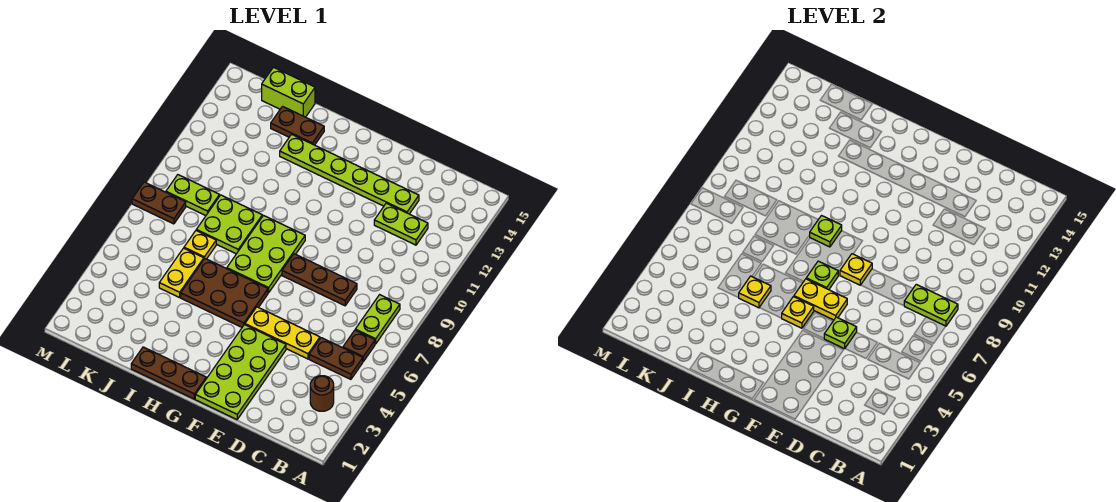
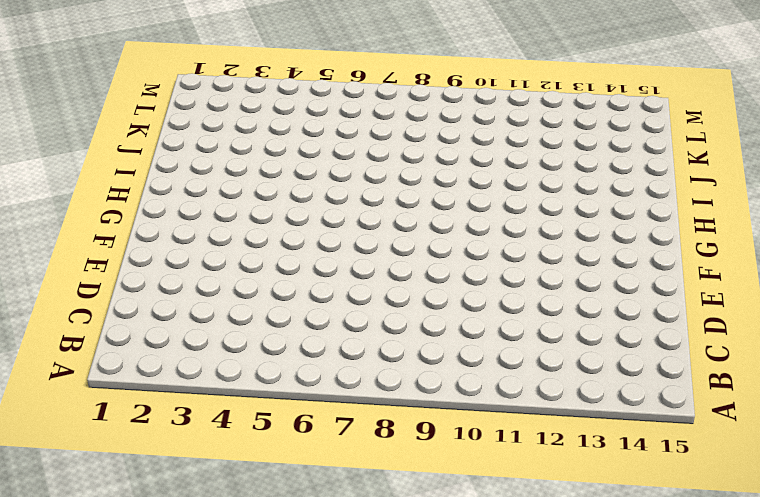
none -> brown round brick B3 level 1
none -> brown plate B5:C5 level 1
none -> brown plate B6 level 1

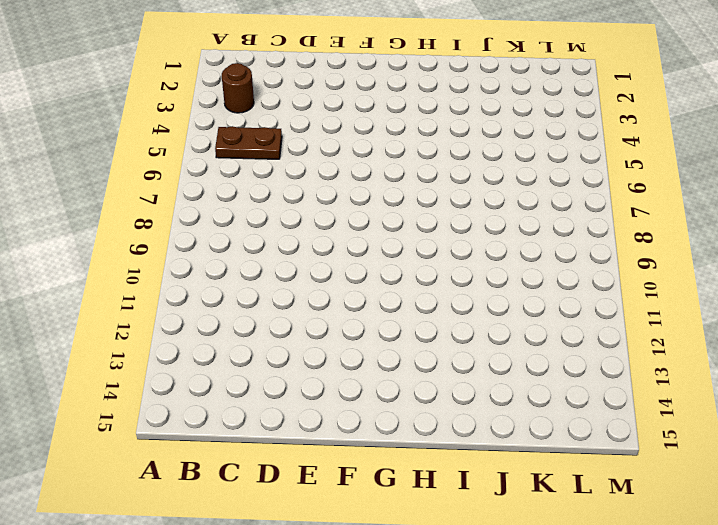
none -> brown plate B6 level 1
none -> lime plate B7:B8 level 1
none -> lime plate C12:D12 level 1

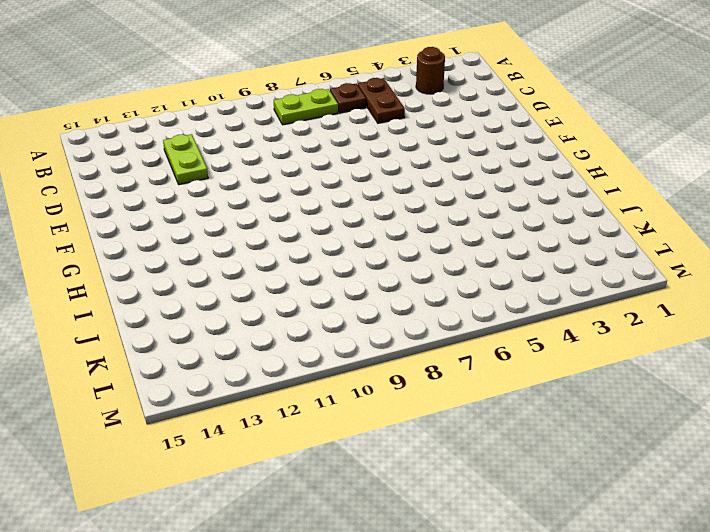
none -> yellow plate D5:F5 level 1
none -> brown plate D8:F8 level 1
none -> lime plate D13:I13 level 1

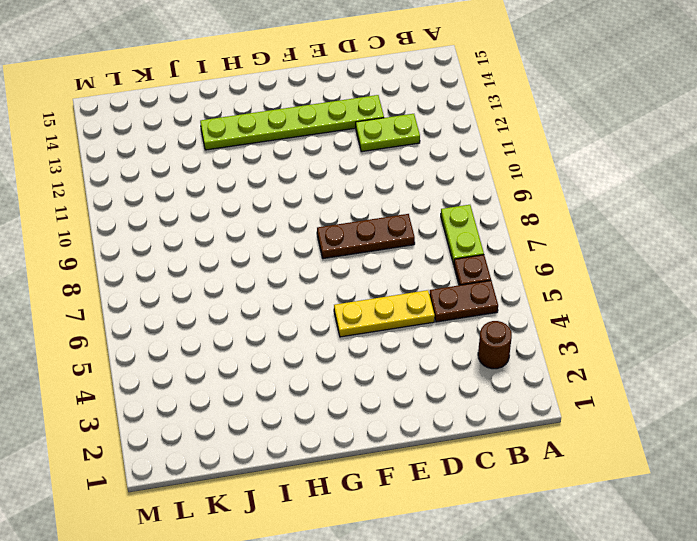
none -> lime plate E1:F4 level 1
none -> brown plate G1:I1 level 1
none -> brown plate G5:I6 level 1

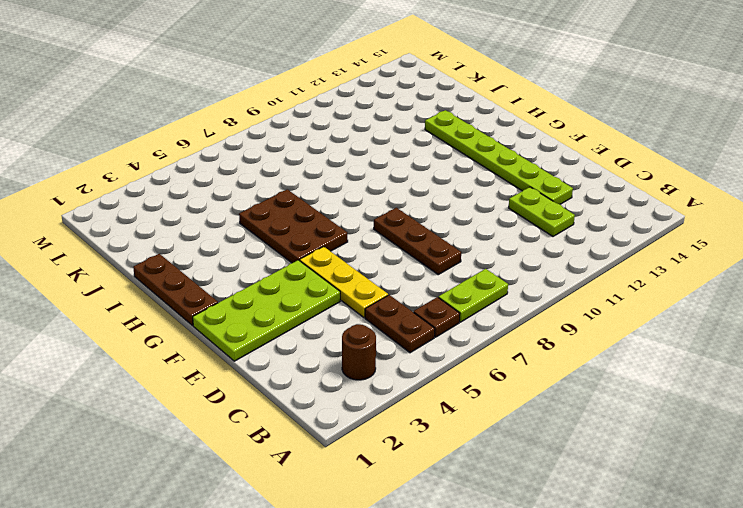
none -> lime plate G7:H9 level 1
none -> lime plate I8:J9 level 1
none -> brown plate I14:J14 level 1

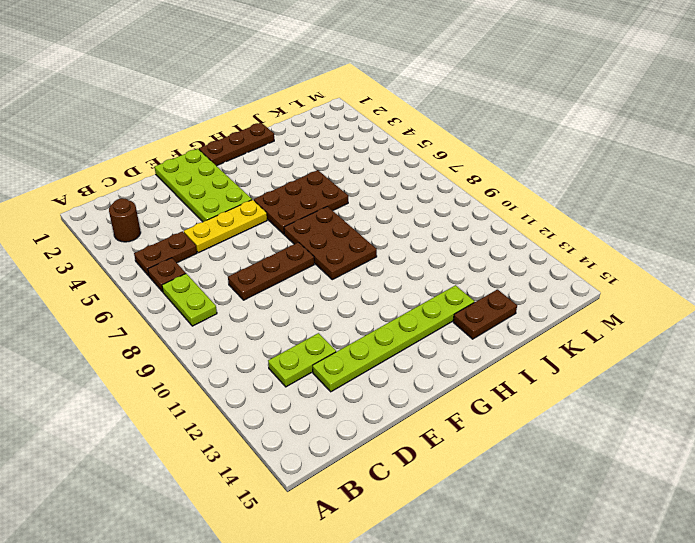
brown plate G7:H9 level 1 -> lime plate G7:H9 level 1
none -> lime plate I8:J9 level 1
none -> yellow plate J5:J6 level 1
none -> yellow plate J7 level 1

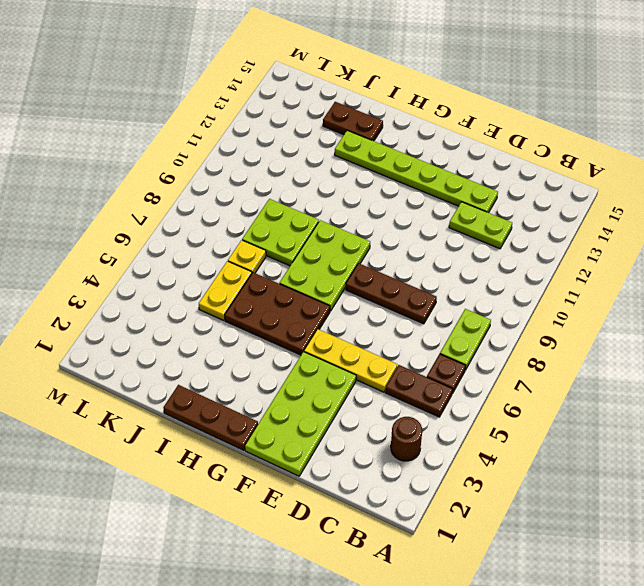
none -> lime brick J15:K15 level 1
none -> lime plate K9:L9 level 1
none -> brown plate L8:M8 level 1

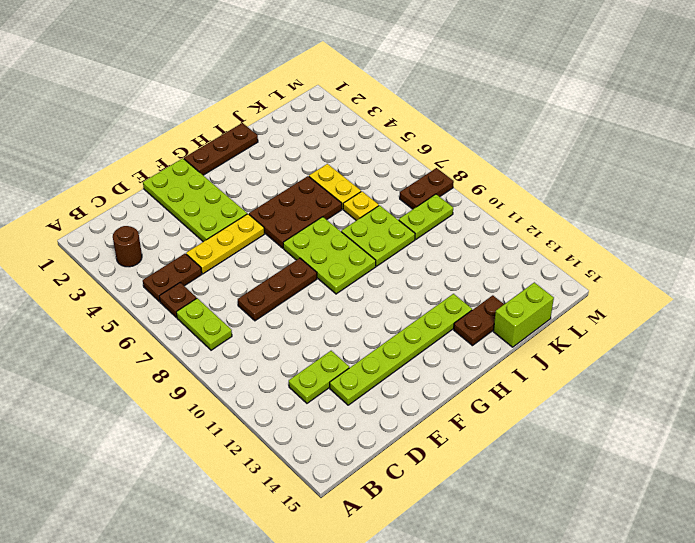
none -> lime plate B8:C8 level 2
none -> lime plate E5 level 2
none -> yellow plate F6:G6 level 2

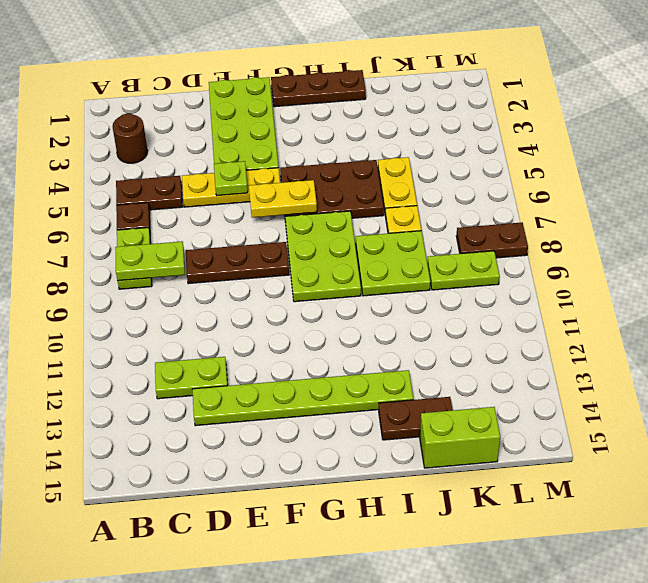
none -> yellow plate F8 level 2
none -> yellow plate G5 level 2
none -> lime plate G7 level 2

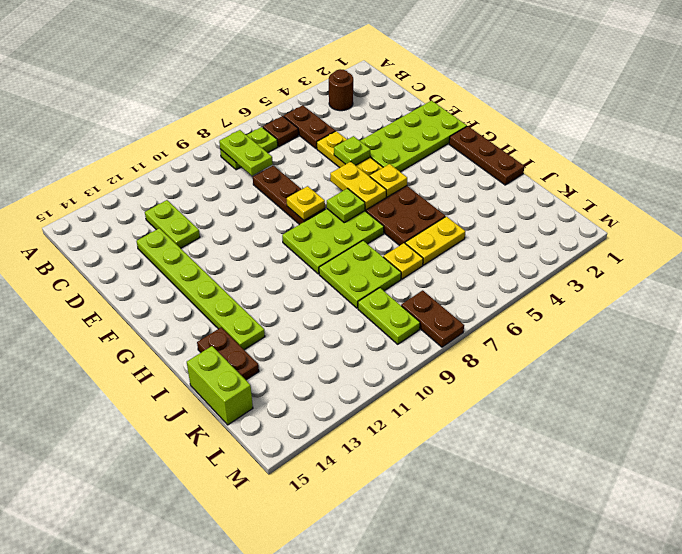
none -> lime plate H9 level 2
none -> yellow plate I5 level 2

